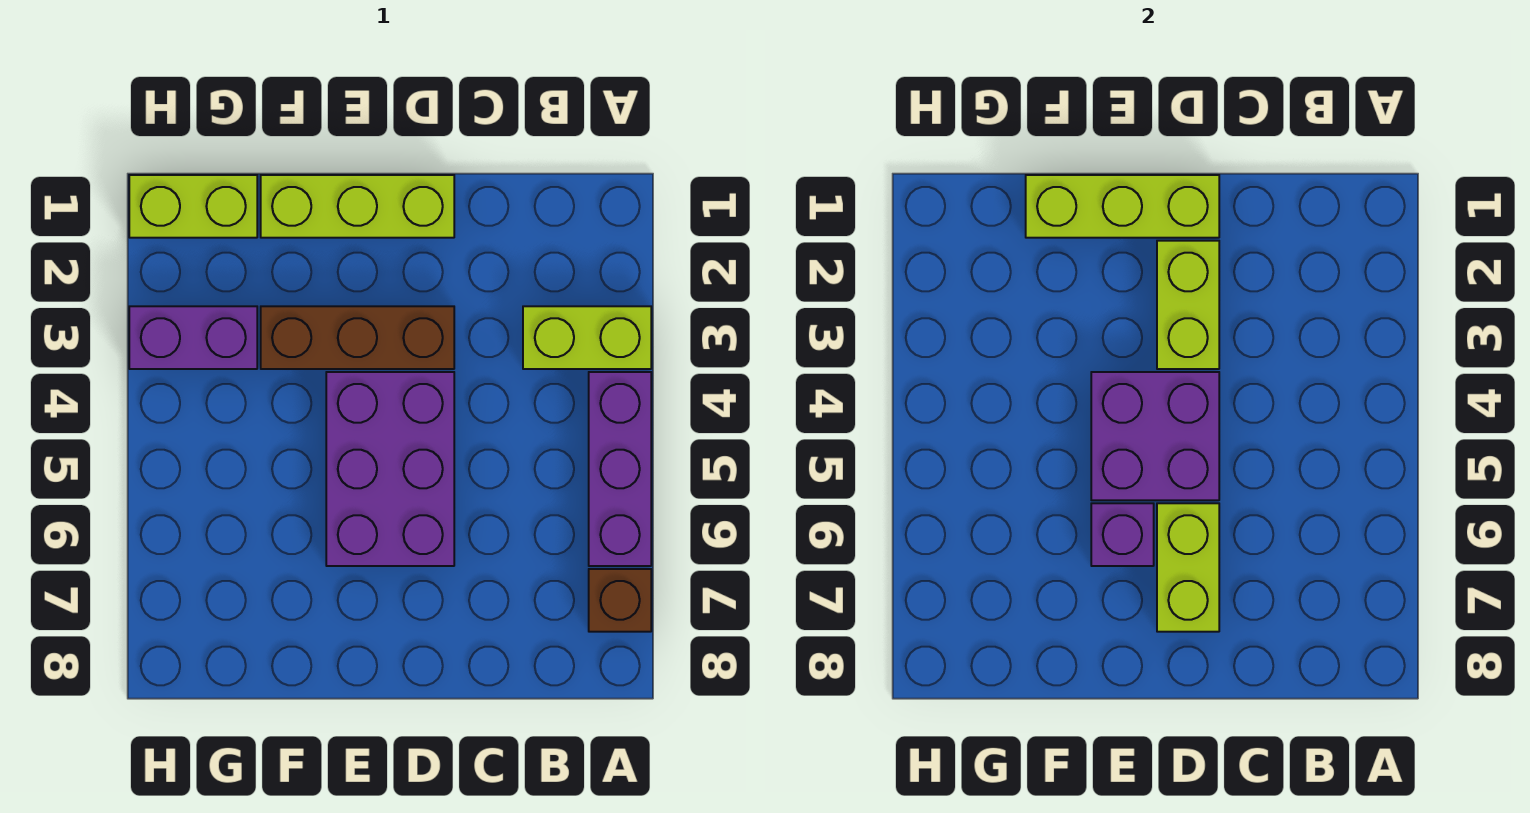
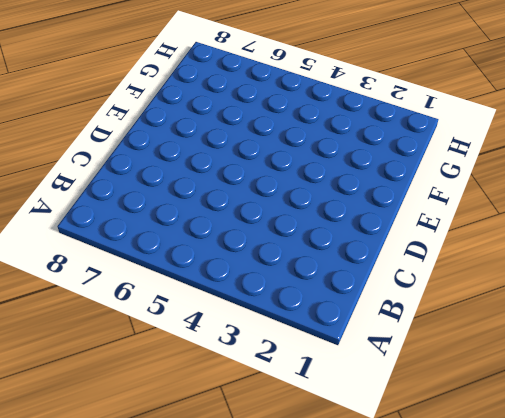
none -> lime brick A3:B3 level 1
none -> purple brick A4:A6 level 1
none -> brown brick A7 level 1

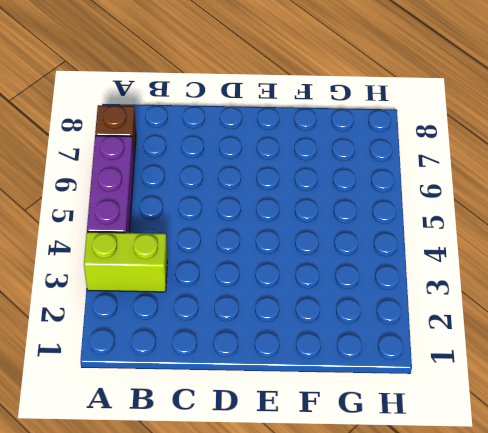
none -> lime brick D1:F1 level 1
none -> brown brick D3:F3 level 1
none -> purple brick D4:E6 level 1

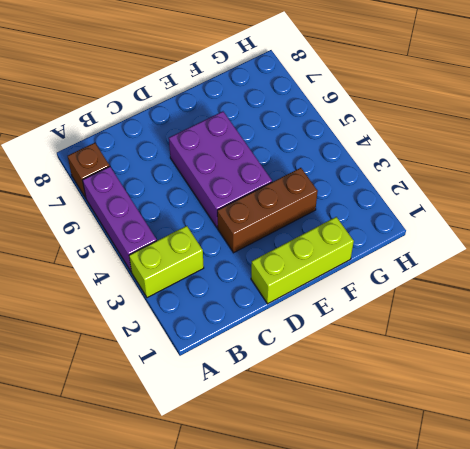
none -> lime brick G1:H1 level 1
none -> purple brick G3:H3 level 1
none -> lime brick D1:F1 level 2

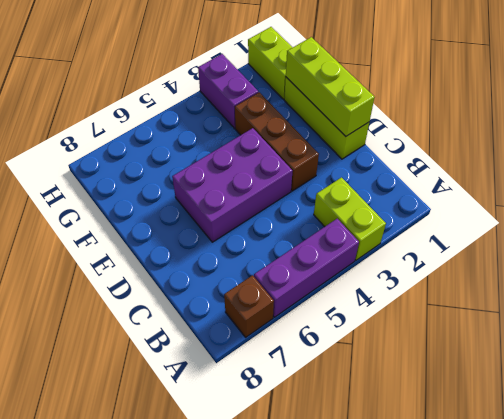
none -> lime brick D2:D3 level 2
none -> purple brick D4:E5 level 2
none -> lime brick D6:D7 level 2

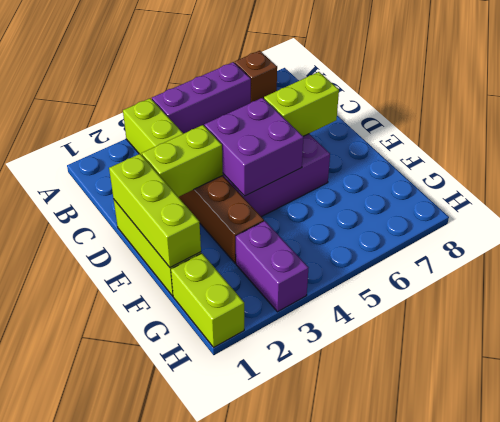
none -> purple brick E6 level 2

